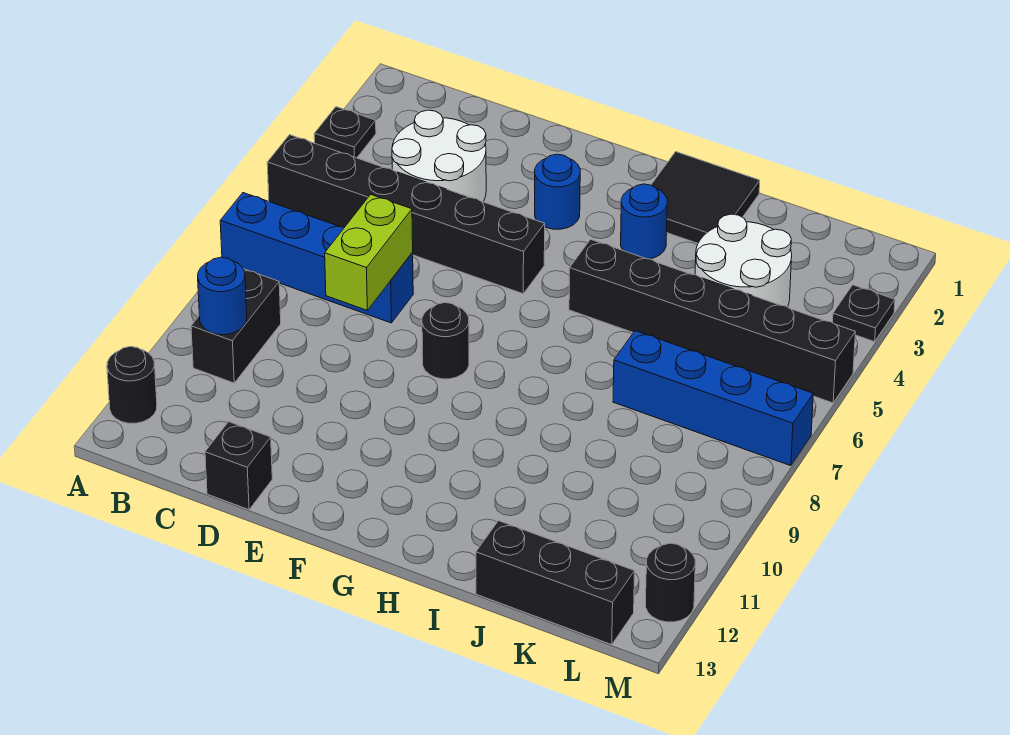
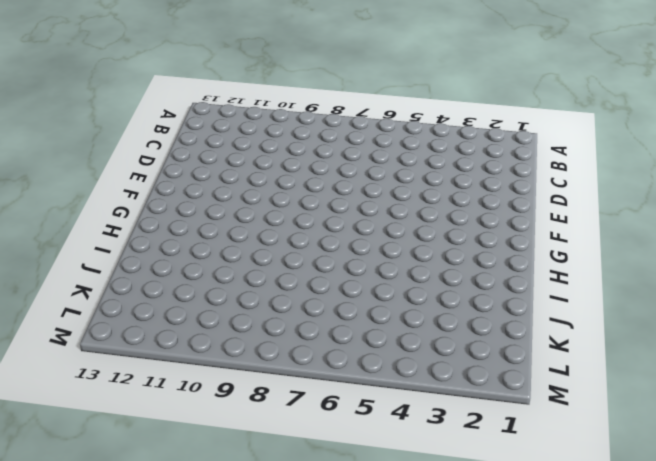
none -> black plate A3 level 1
none -> black brick A5:F5 level 1
none -> blue brick A7:D7 level 1

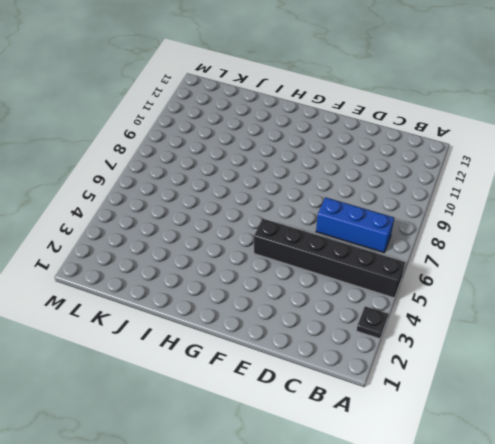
blue brick B7:D7 level 1 -> blue brick A7:D7 level 1
none -> black round brick A12 level 1
none -> black brick B9:B10 level 1
none -> white round brick C3:D4 level 1

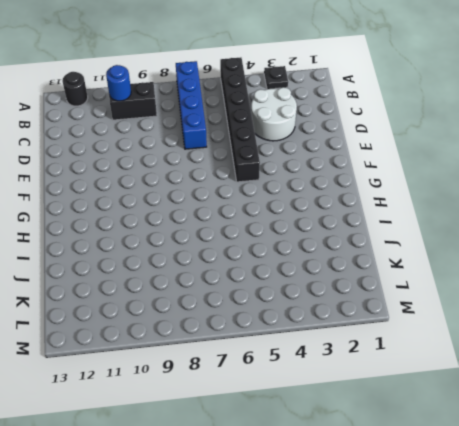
none -> black brick D13 level 1
none -> blue round brick F3 level 1
none -> black round brick F8 level 1

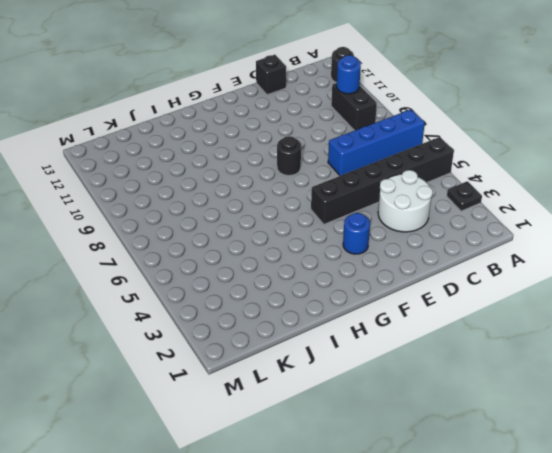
none -> black tile H1:I2 level 1
none -> blue round brick H3 level 1
none -> black brick H5:M5 level 1

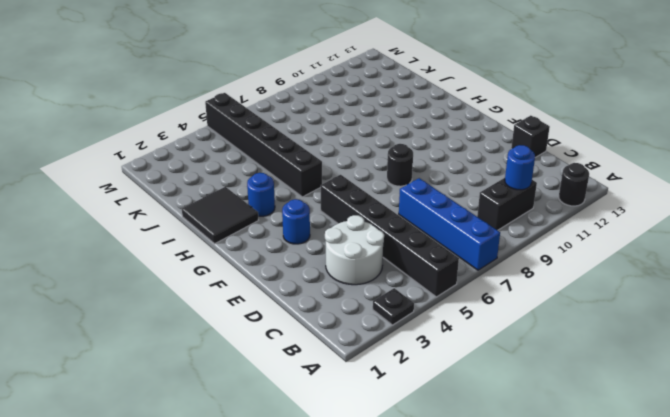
none -> white round brick J3:K4 level 1
none -> blue brick J7:M7 level 1
none -> black brick J13:L13 level 1

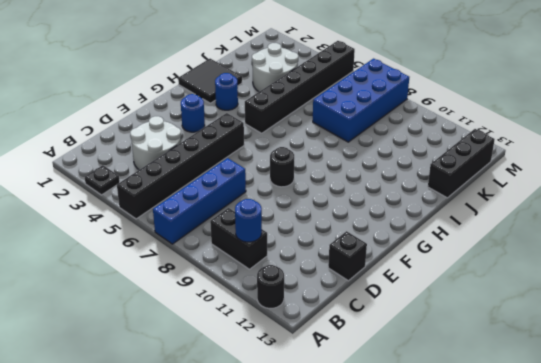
blue brick J7:M8 level 1 -> blue brick J7:M7 level 1
none -> black plate M3 level 1
none -> black round brick M12 level 1
none -> lime brick D7:D8 level 2

